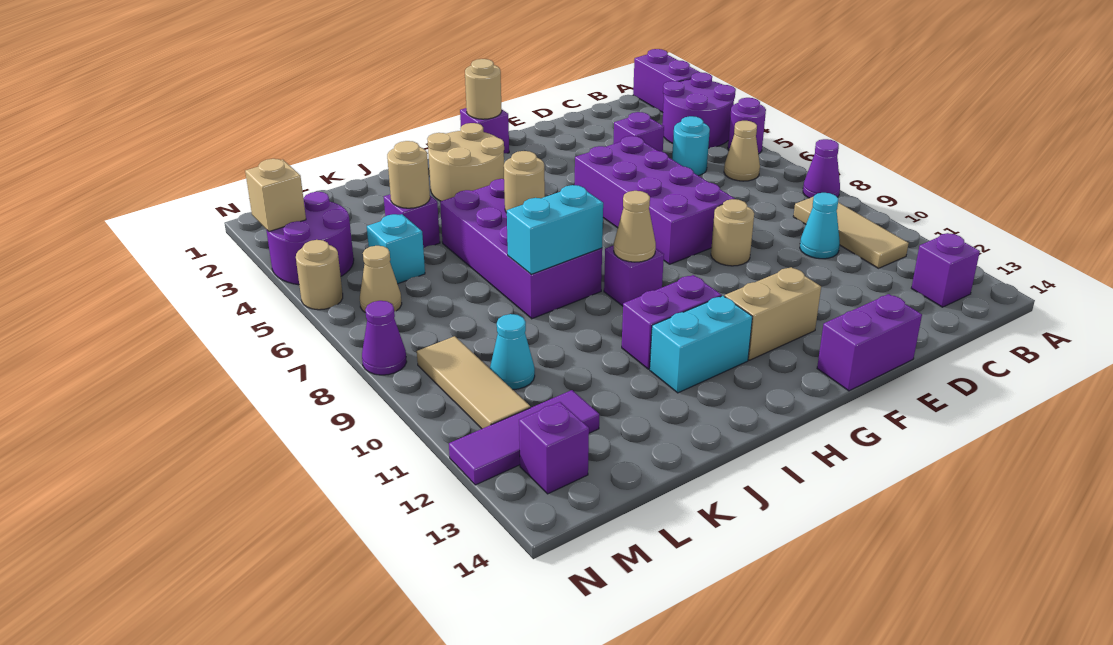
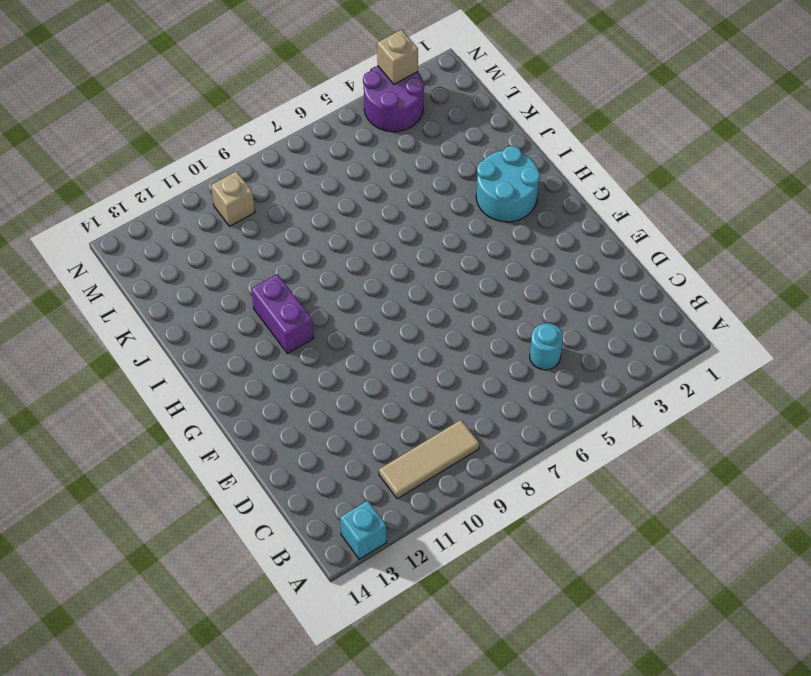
cyan brick A13 level 1 -> cyan brick L5 level 1
cyan round brick H2:I3 level 1 -> tan round brick H2:I3 level 1
tan brick M10 level 1 -> tan tile M9:M11 level 1
none -> purple brick A1:A2 level 1
none -> purple round brick A3:B4 level 1
none -> purple round brick A5 level 1
none -> purple cone A8 level 1

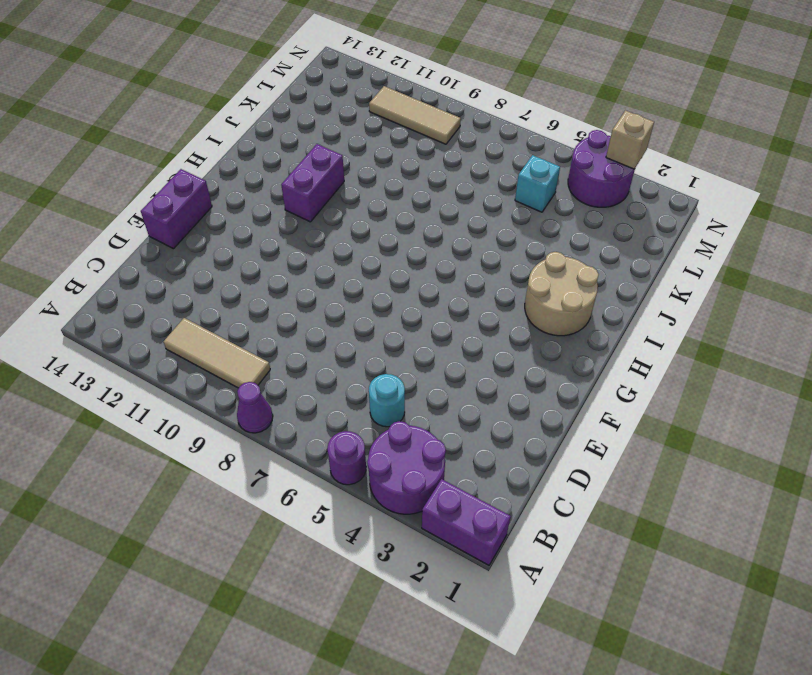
none -> tan cone B6 level 1
none -> purple brick B13 level 1
none -> cyan cone C10 level 1
none -> purple brick D4 level 1

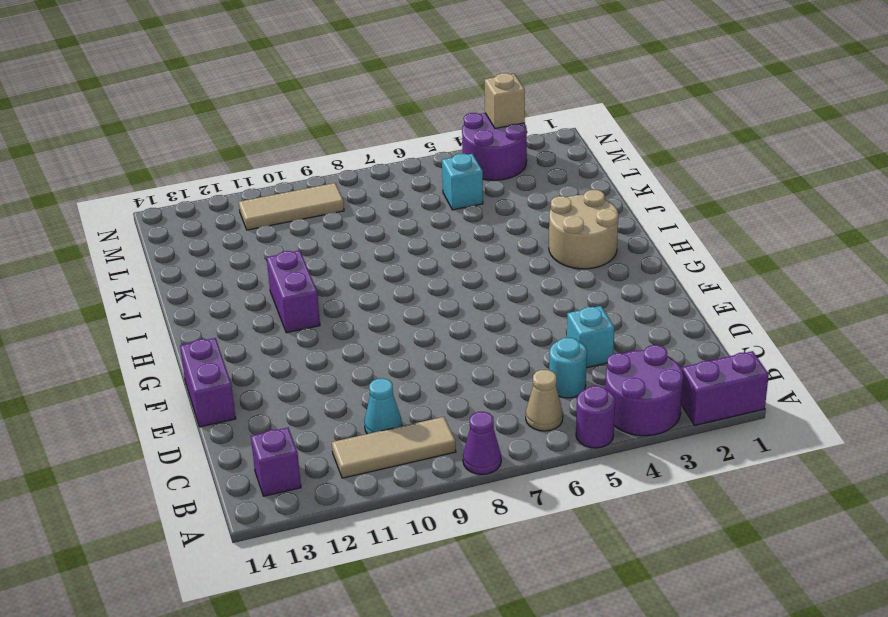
cyan brick D4 level 1 -> purple brick D4 level 1
none -> purple brick E5:F8 level 1
none -> tan round brick E9 level 1
none -> tan brick F12:G12 level 1
none -> purple brick G1 level 1

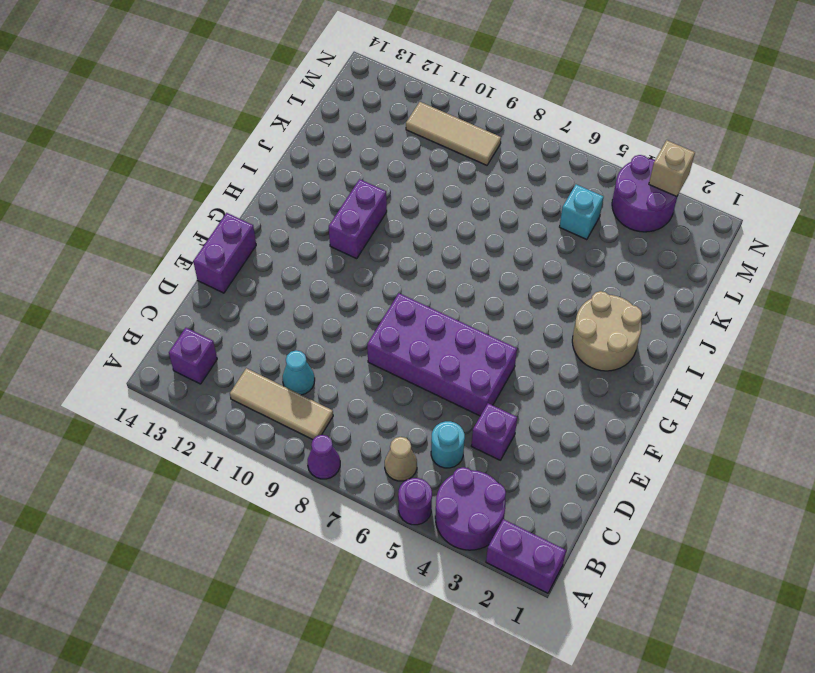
none -> tan round brick E9 level 1
none -> tan brick F12:G12 level 1
none -> purple brick G1 level 1
none -> purple brick H9 level 1

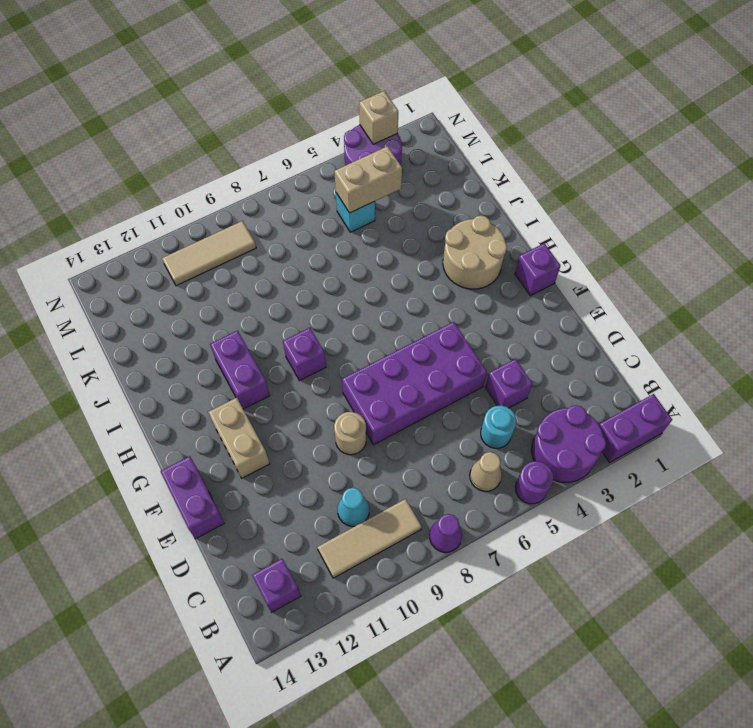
tan brick L4:L5 level 2 -> none
none -> cyan brick H12:I12 level 1
none -> purple brick I5:J8 level 1
none -> purple brick K4 level 1
none -> cyan cone L10 level 1

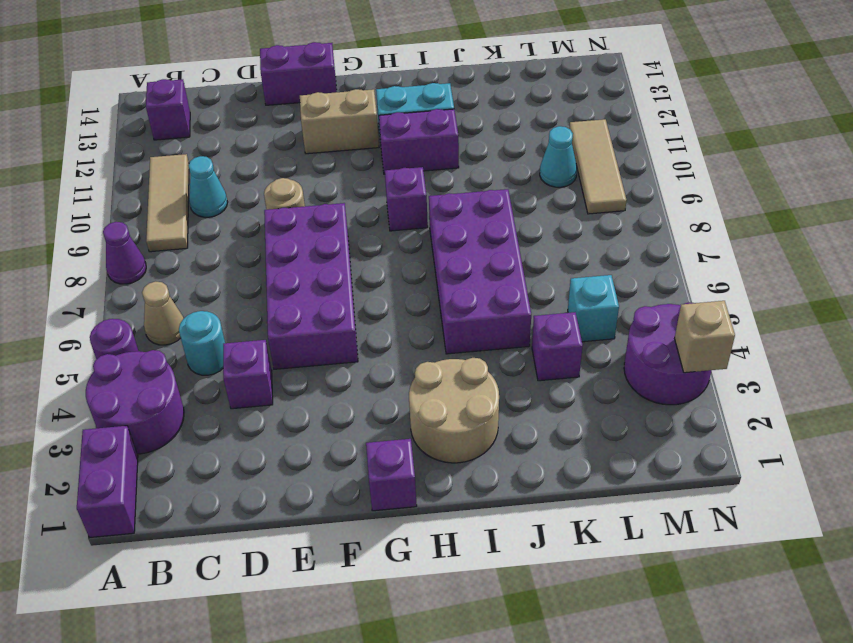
none -> purple tile L12:N12 level 1
none -> tan cone M6 level 1
none -> purple brick M13 level 1
none -> tan round brick N5 level 1

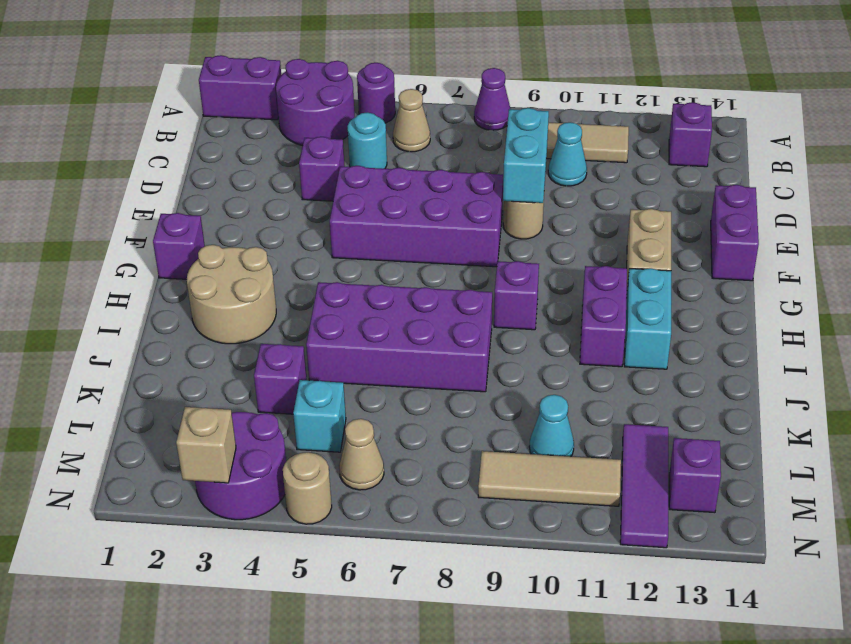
cyan brick D9:E9 level 2 -> cyan brick I8:J8 level 2
none -> purple cone N8 level 1
none -> tan round brick G1 level 2
none -> tan cone H9 level 2
none -> tan round brick I6 level 2

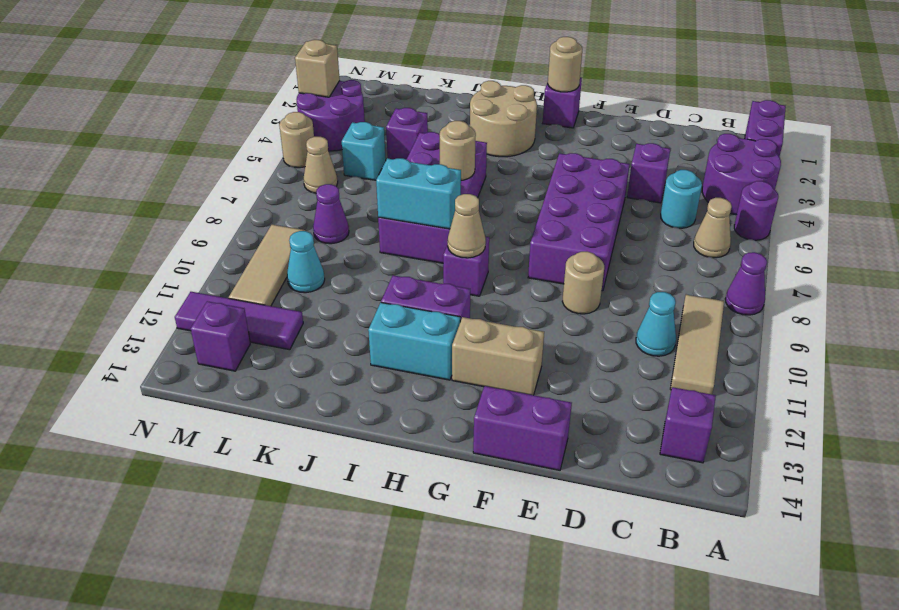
purple cone L8 level 1 -> purple cone N8 level 1
none -> tan round brick K4 level 2

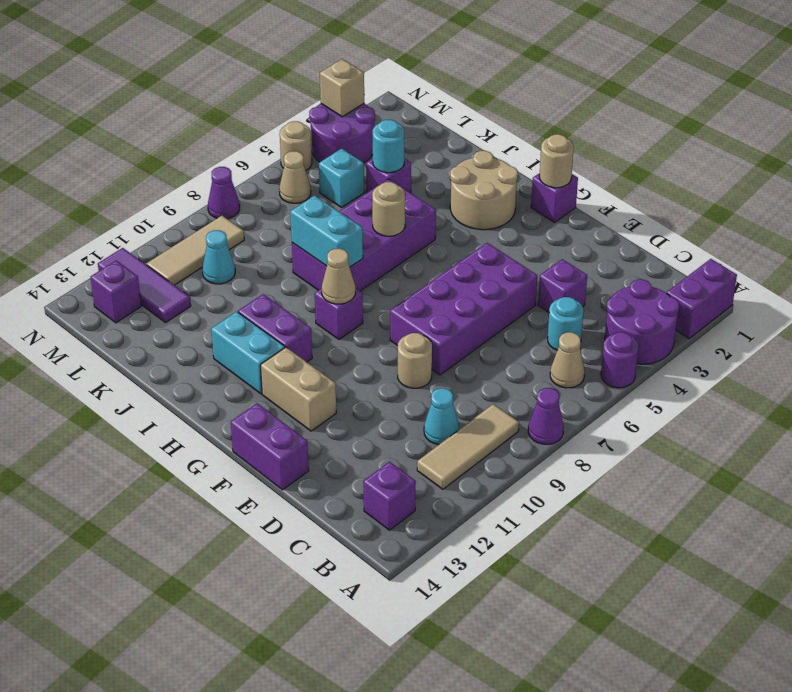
cyan round brick K4 level 2 -> tan round brick K4 level 2

